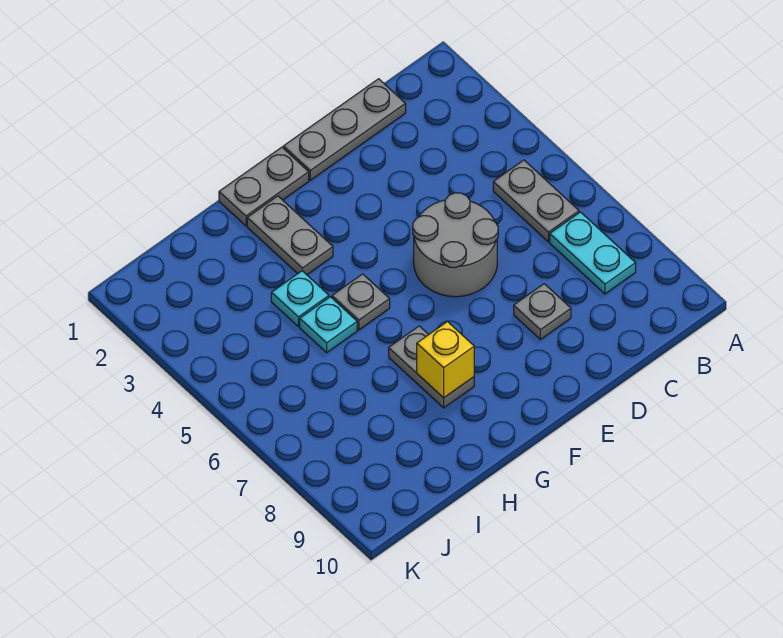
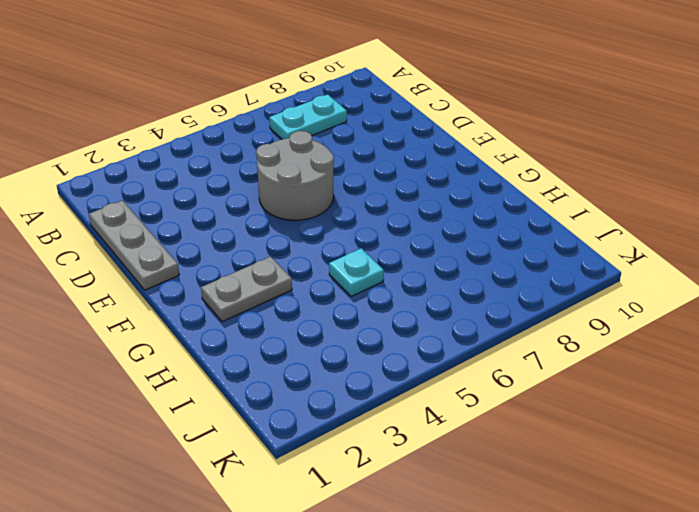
none -> grey plate B5:B6 level 1
none -> grey plate D8 level 1
none -> grey plate F1:G1 level 1

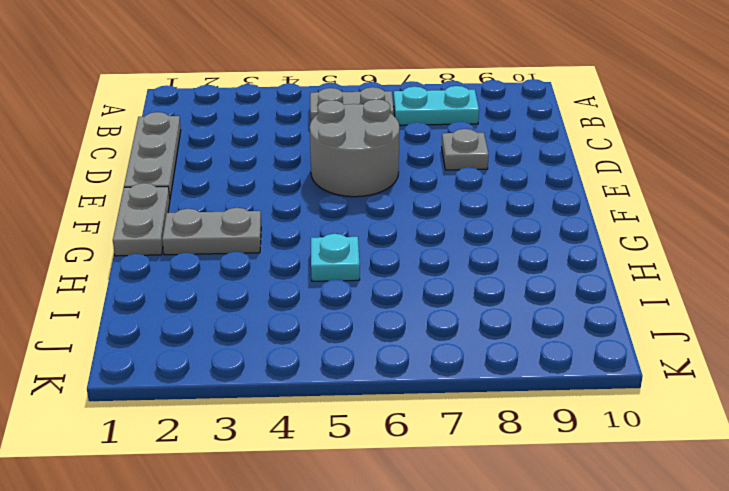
none -> grey plate G5 level 1
none -> grey plate G7:G8 level 1
none -> cyan plate H4 level 1

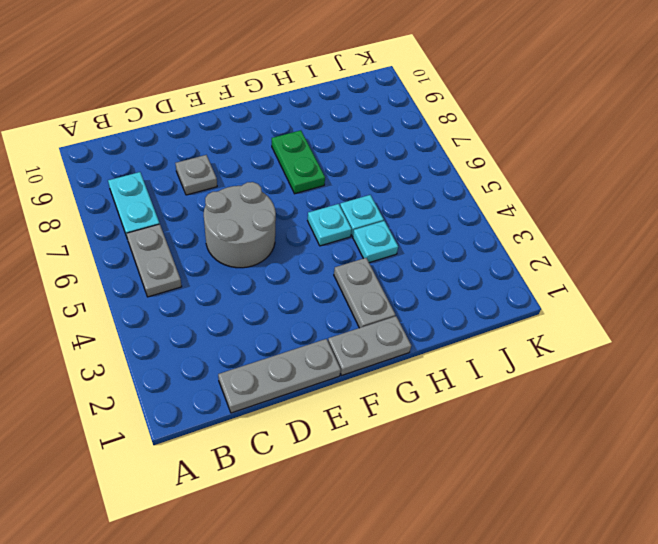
cyan plate G5 level 1 -> grey plate G5 level 1
green plate G7:G8 level 1 -> grey plate G7:G8 level 1
none -> yellow brick G8 level 2

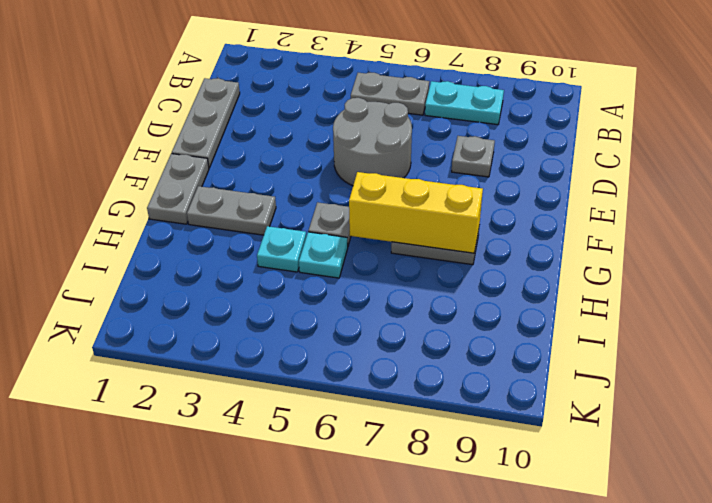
yellow brick G6:G8 level 2 -> yellow brick G8 level 2

